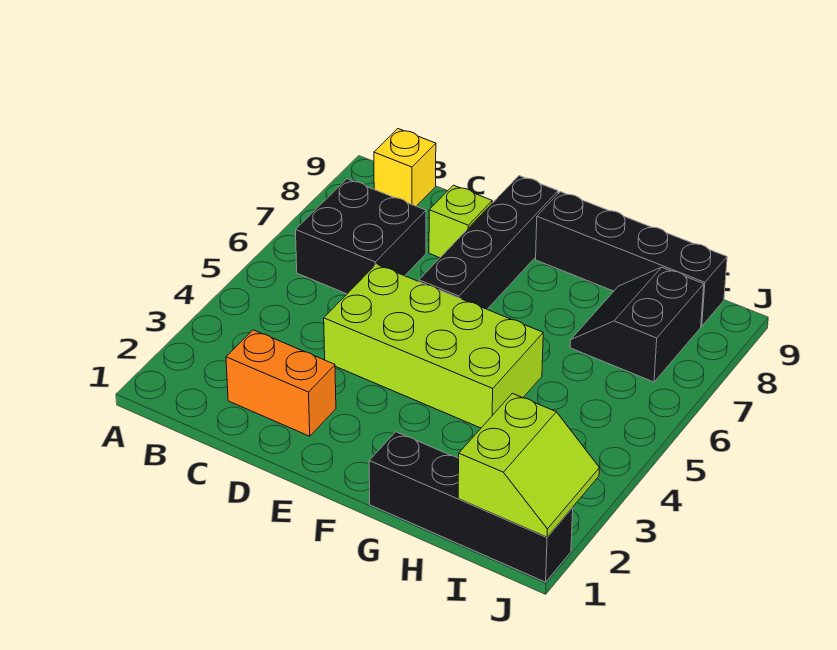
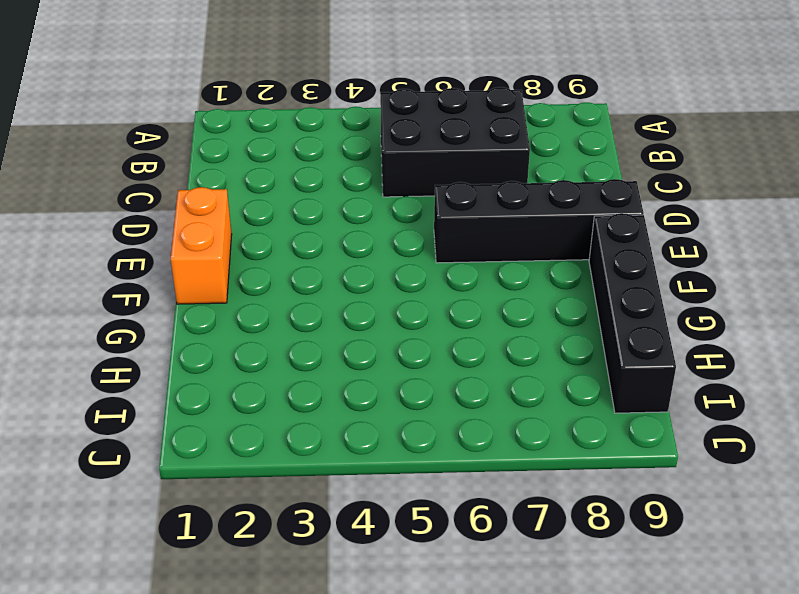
black brick B5:C7 level 1 -> black brick B6:C7 level 1
orange brick E1:F1 level 1 -> orange brick C2:D2 level 1
none -> yellow brick B9 level 1
none -> lime brick D4:G5 level 1

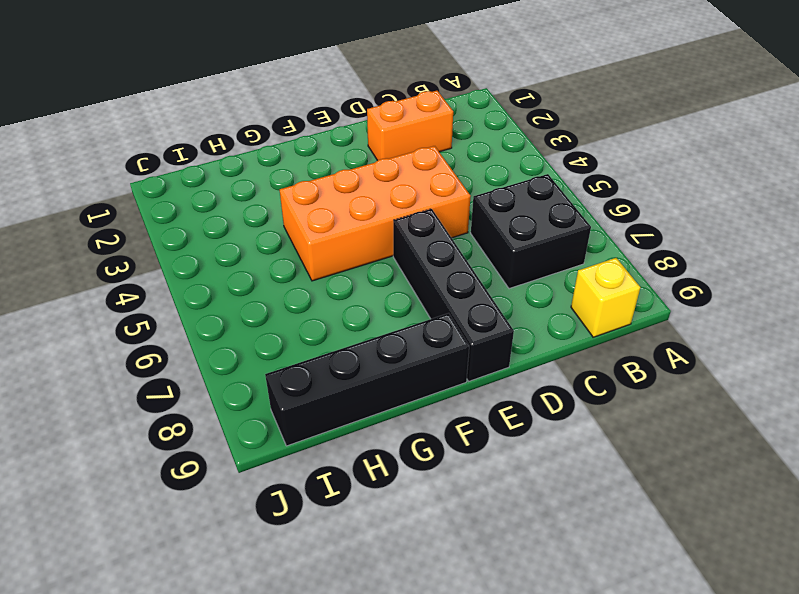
orange brick D4:G5 level 1 -> lime brick D4:G5 level 1
none -> lime brick D8 level 1
none -> black brick G1:J1 level 1

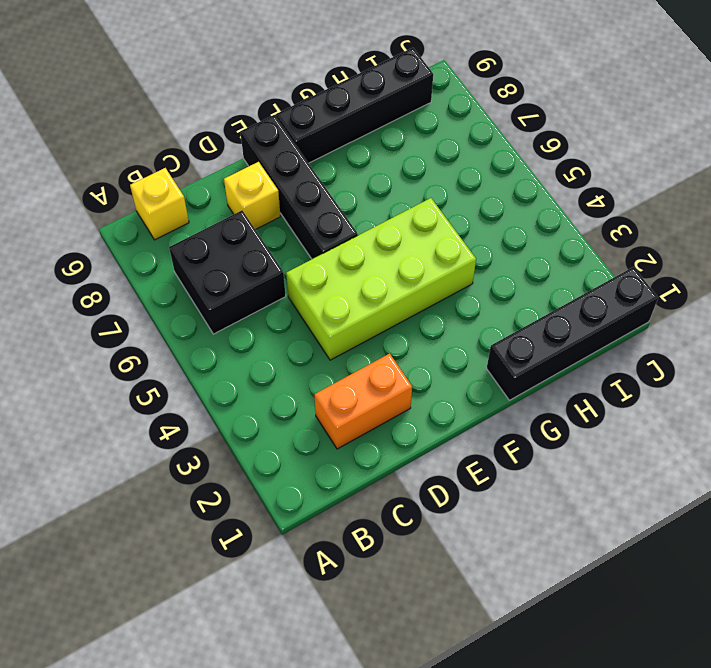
yellow brick D8 level 1 -> lime brick D8 level 1
none -> black slope H7:I8 level 1 top I
none -> lime slope I1:J2 level 2 top I

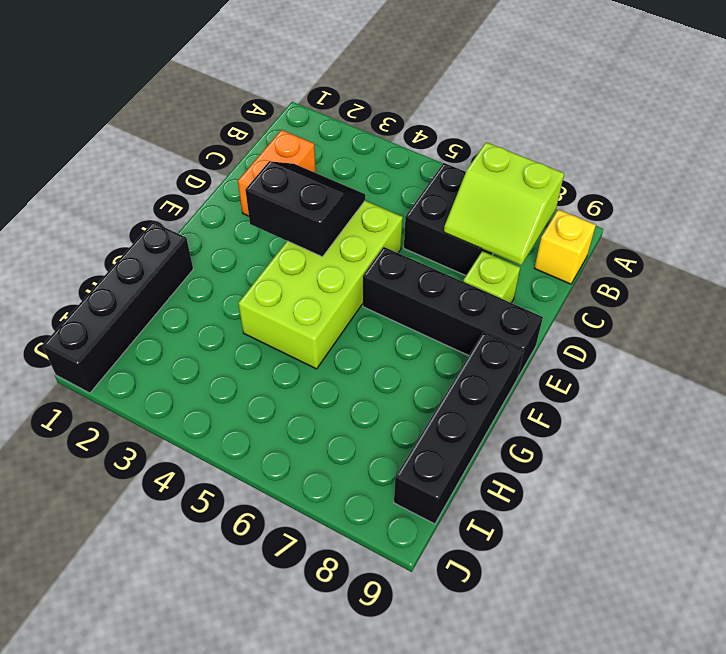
lime slope B7:C8 level 2 top B -> lime slope I1:J2 level 2 top I
black slope D3:E4 level 2 top E -> black slope H7:I8 level 1 top I

